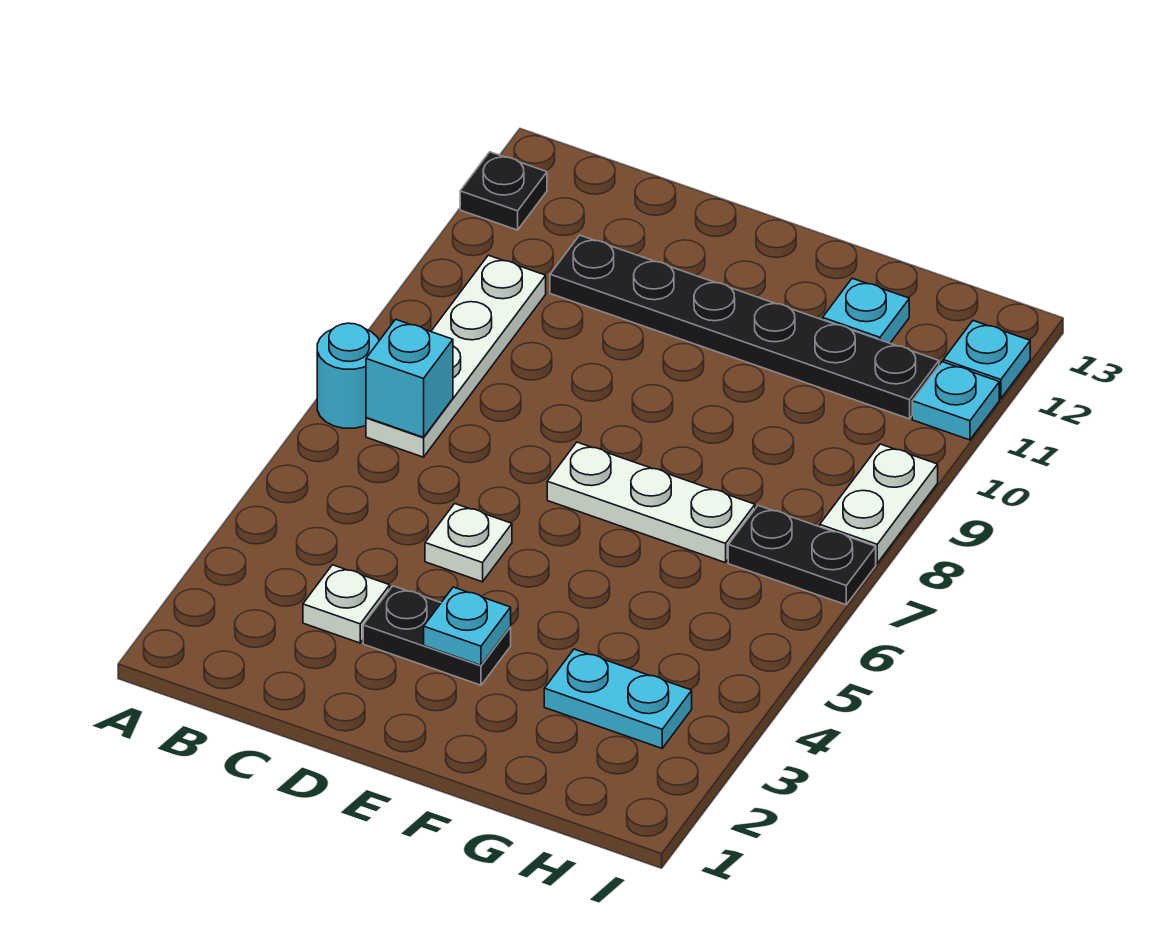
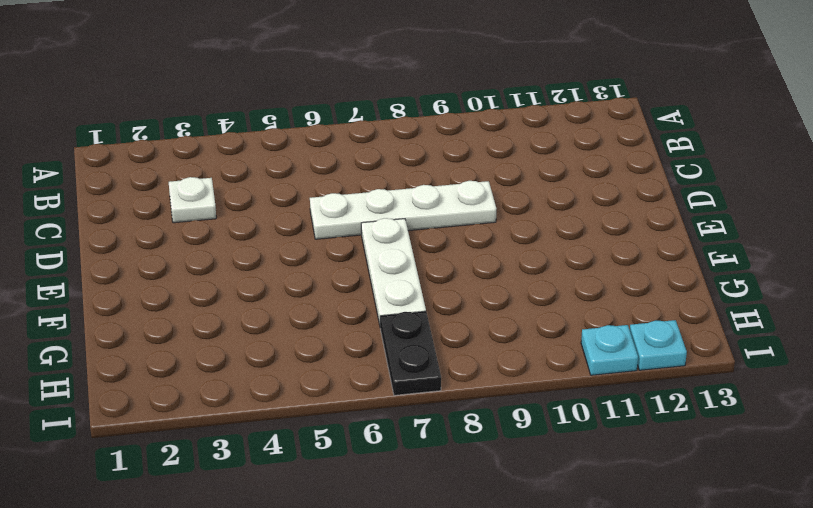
white plate D6:D9 level 1 -> white plate B7:B10 level 1
none -> cyan round brick A7 level 1
none -> black plate A12 level 1
none -> black plate C11:H11 level 1

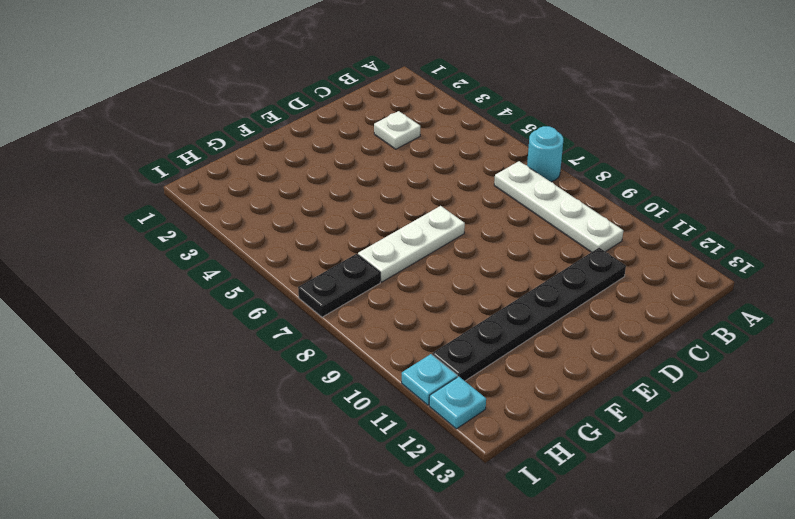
none -> black plate A12 level 1
none -> black plate D3:E3 level 1
none -> white plate D5 level 1

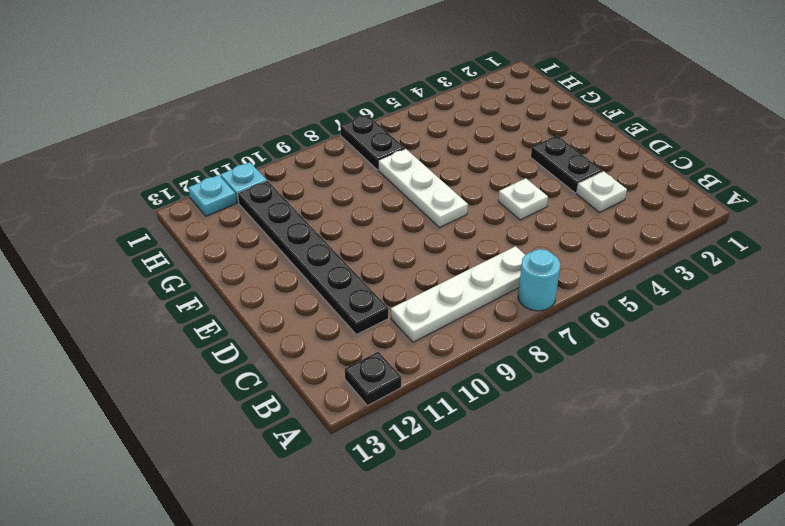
none -> cyan plate G3:H3 level 1
none -> cyan plate G12 level 1
none -> white plate I8:I9 level 1

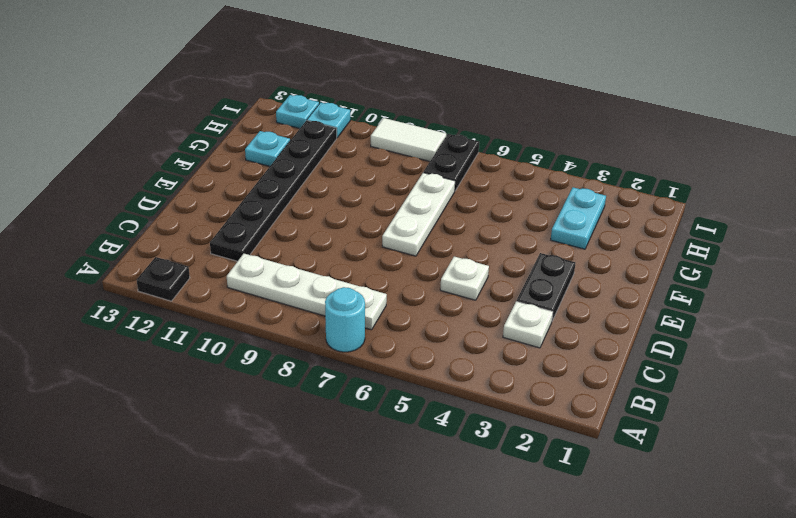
white tile I8:I9 level 1 -> white plate I8:I9 level 1
none -> cyan brick B7 level 2
none -> cyan plate E3 level 2

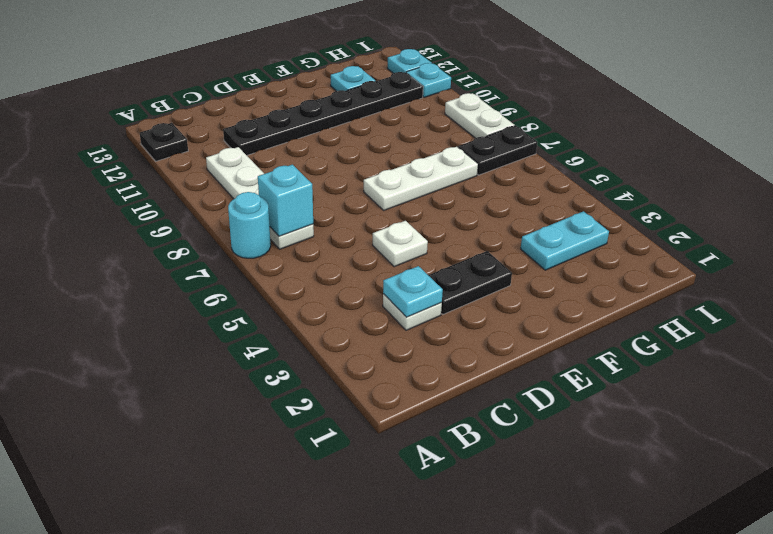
cyan plate C3 level 2 -> cyan plate E3 level 2

